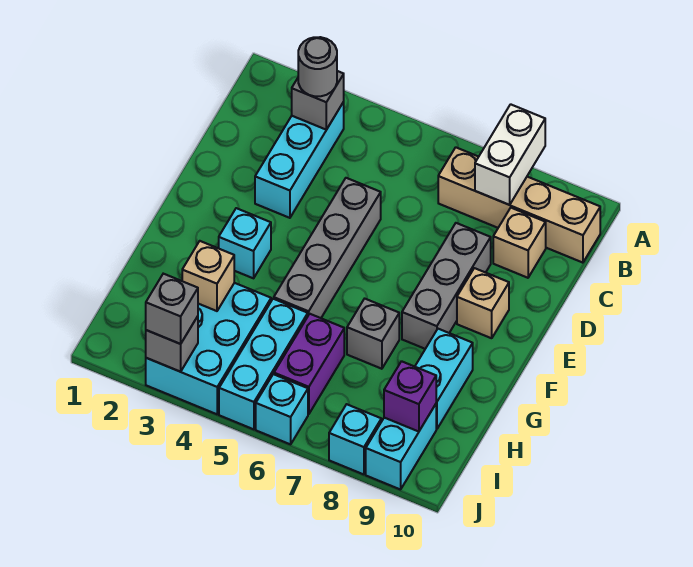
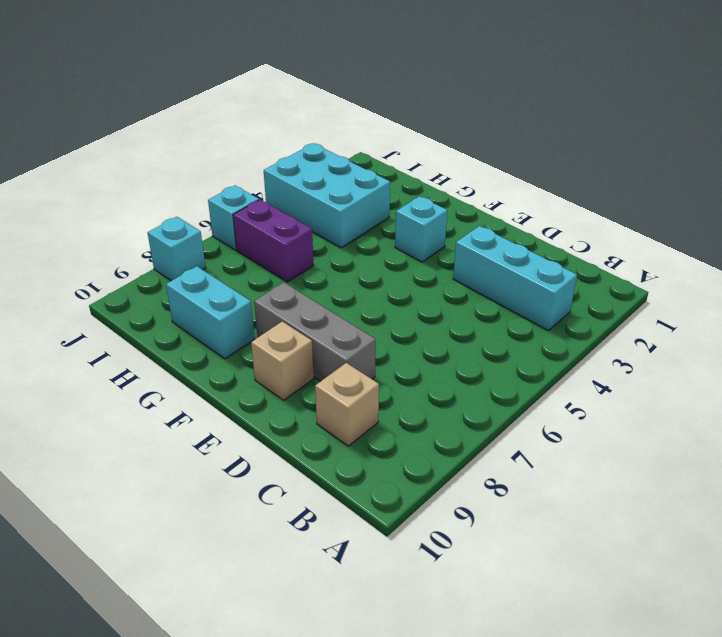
none -> tan brick B7:B10 level 1
none -> grey brick D5:G5 level 1
none -> grey brick G7 level 1

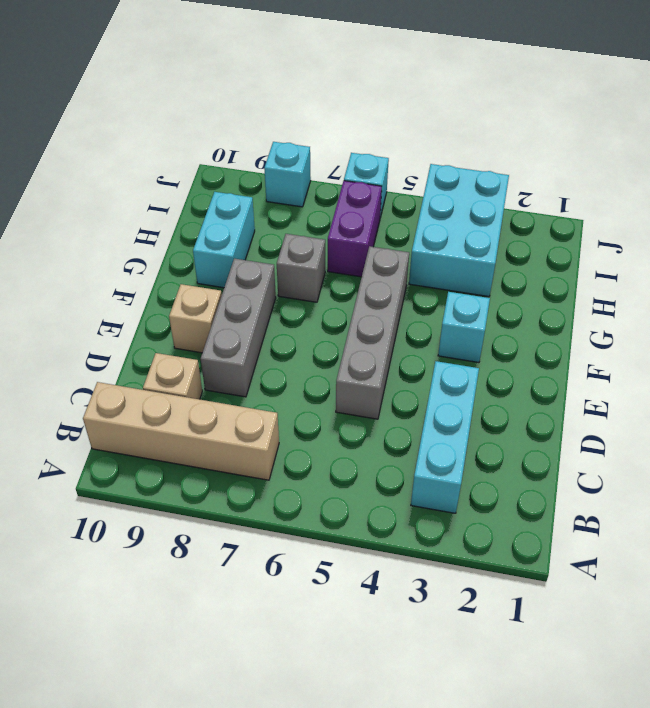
none -> cyan brick H5:J5 level 1
none -> cyan brick I9:J9 level 1
none -> white brick A8:B8 level 2

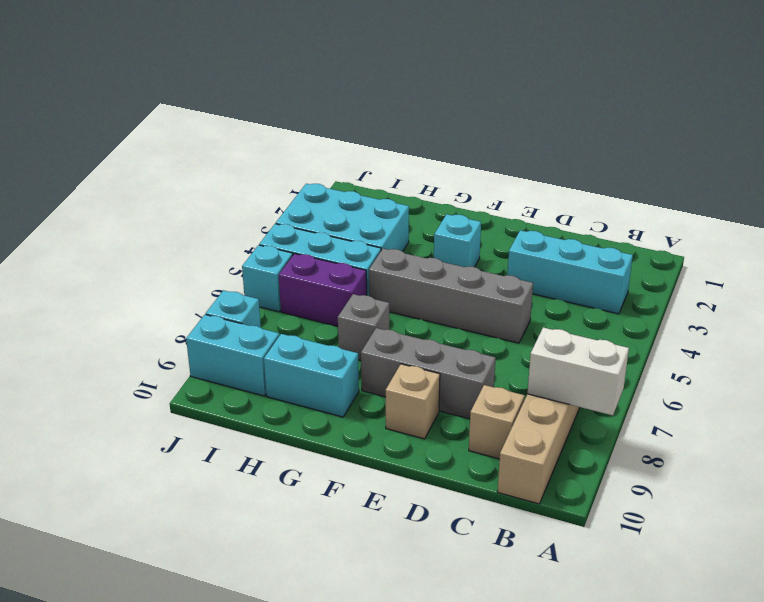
none -> grey brick B3 level 2
none -> tan brick H3 level 2
none -> purple brick I9 level 2

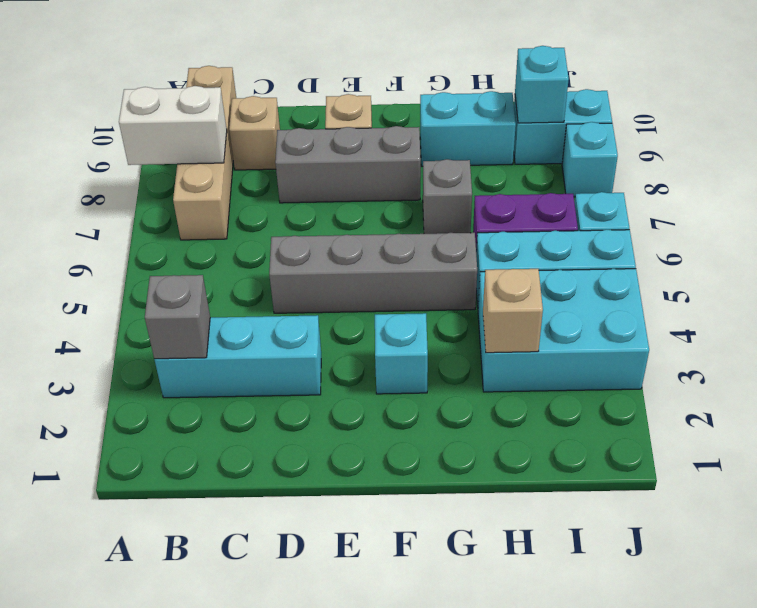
cyan brick I9 level 2 -> purple brick I9 level 2
none -> grey brick J3 level 2
none -> grey round brick B3 level 3
none -> grey brick J3 level 3

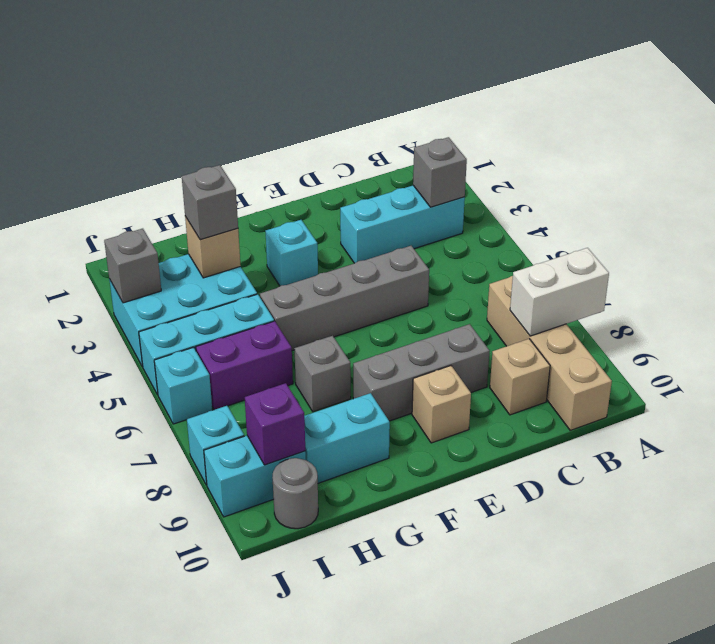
grey brick H3 level 3 -> grey brick J3 level 3
grey round brick I10 level 1 -> grey round brick B3 level 3

